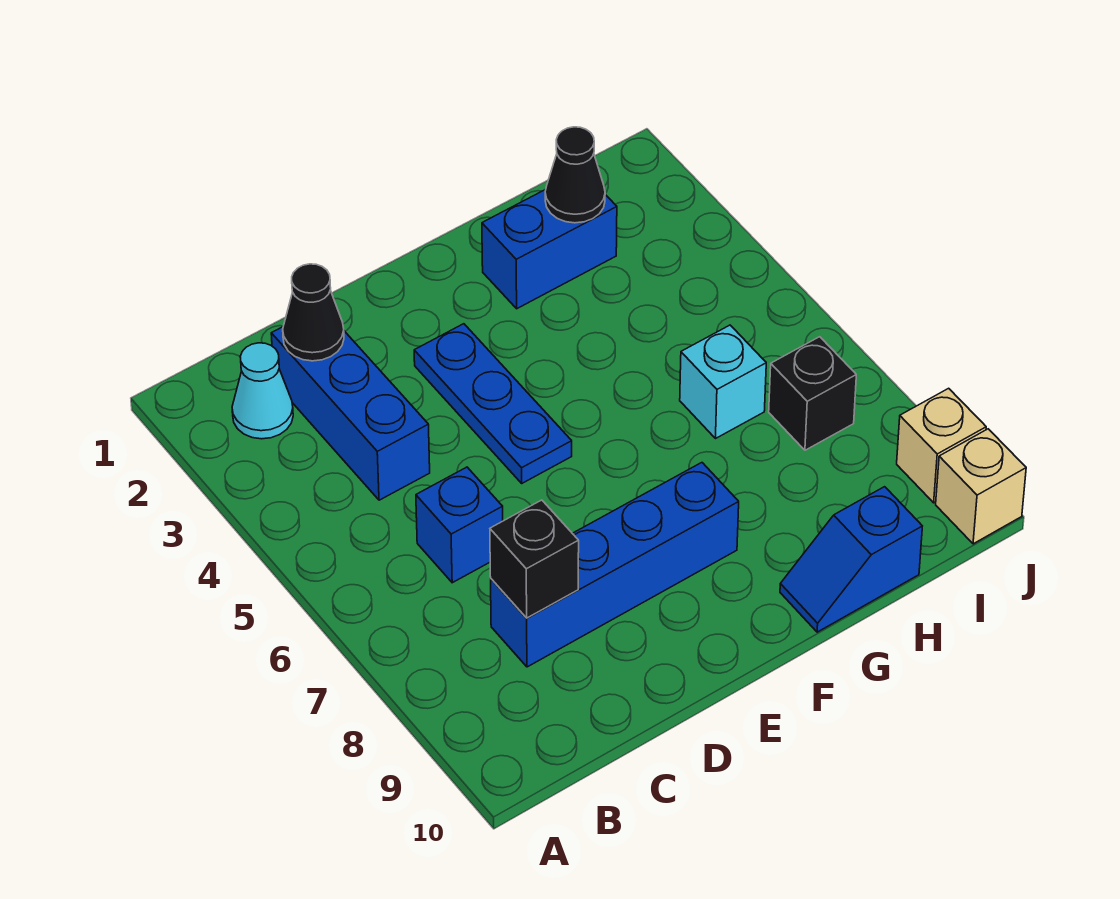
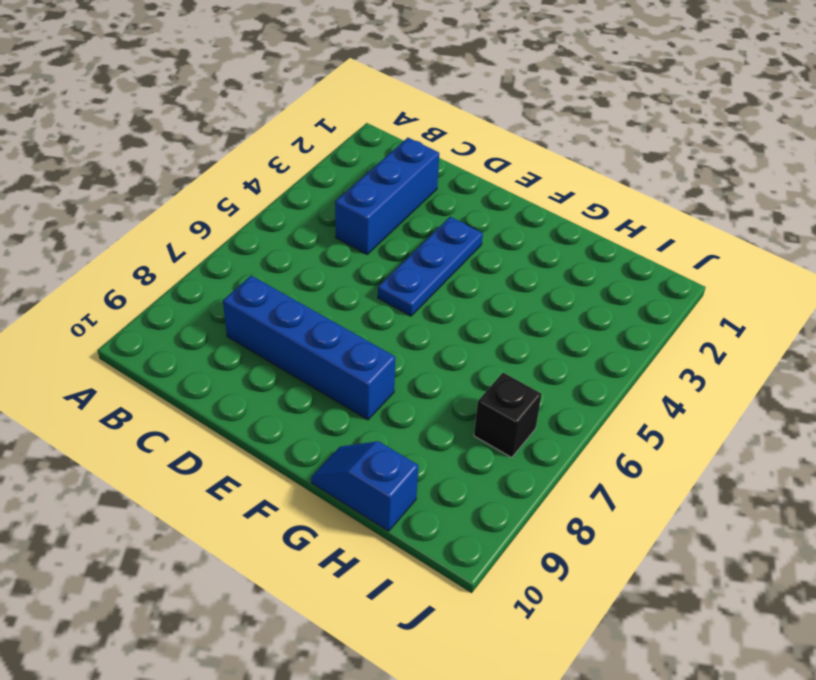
none -> cyan cone B2 level 1
none -> blue brick C6 level 1
none -> blue brick G2:H2 level 1

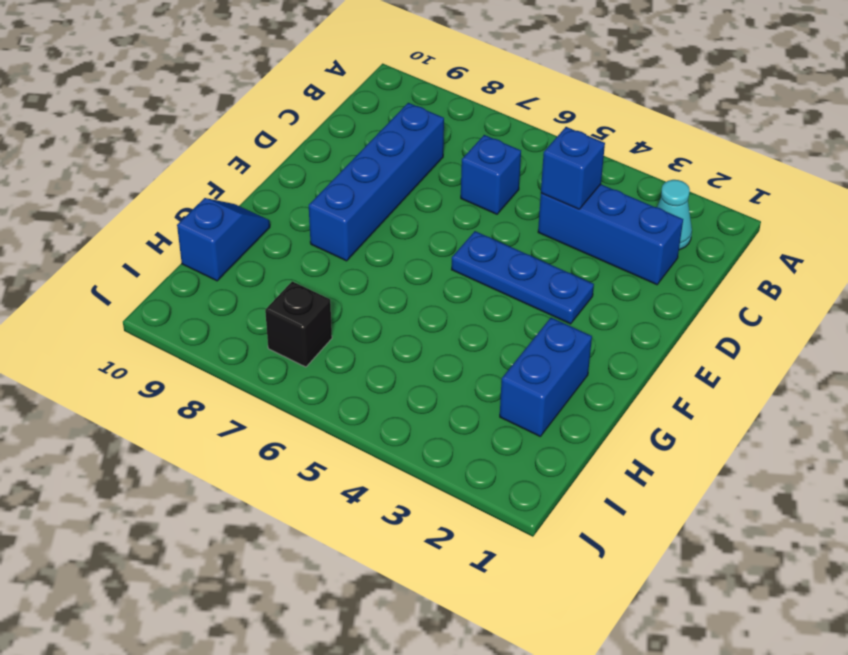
blue brick C4 level 2 -> none
none -> cyan brick H6 level 1
none -> tan brick J9 level 1
none -> tan brick J10 level 1

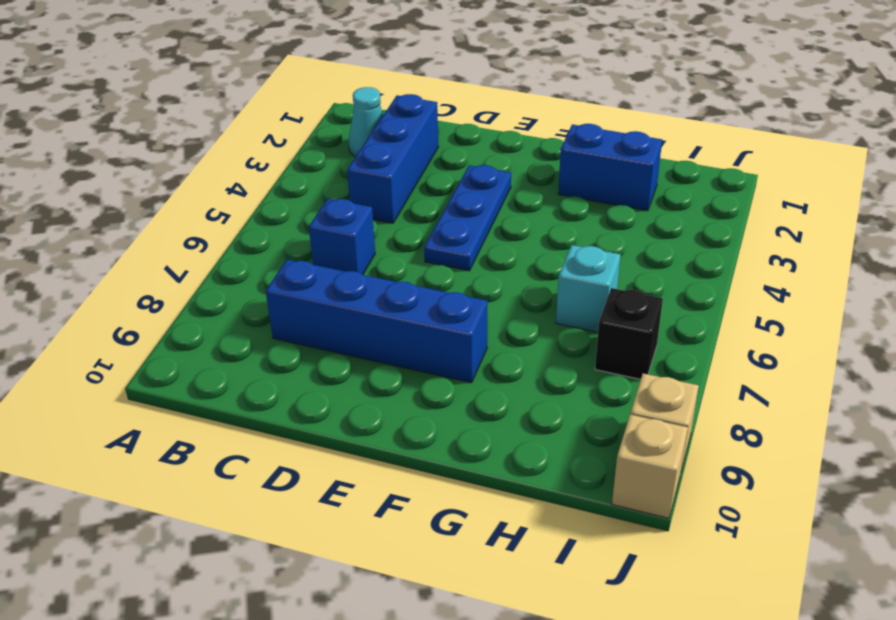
none -> blue slope G10:H10 level 1 top H
none -> black cone C2 level 2
none -> black brick C8 level 2

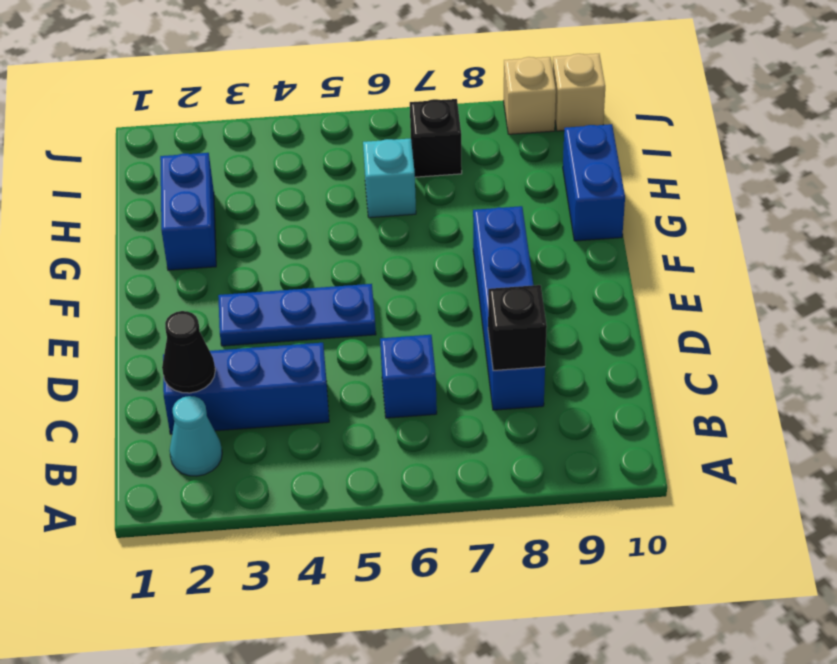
blue brick G10:H10 level 1 -> blue slope G10:H10 level 1 top H
none -> black cone H2 level 2

